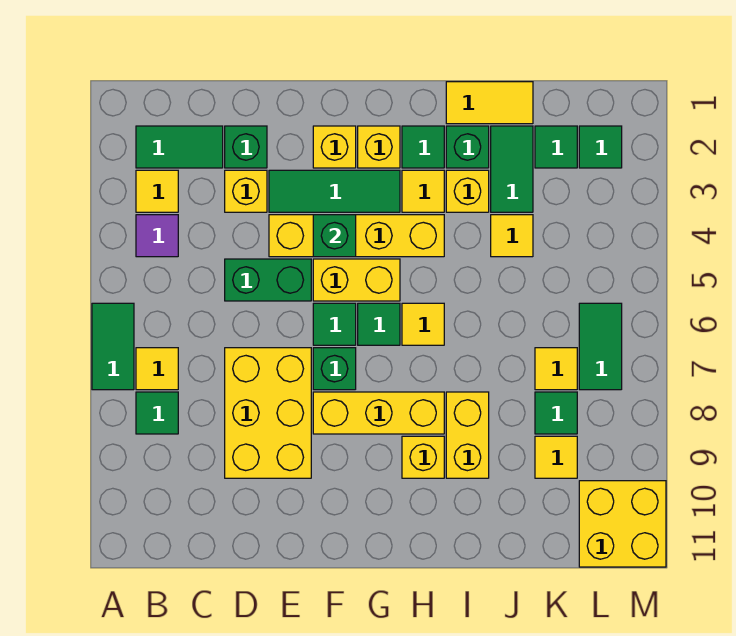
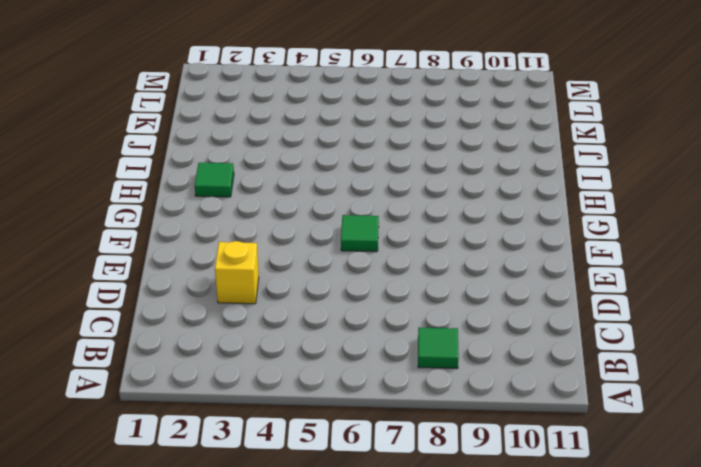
none -> green tile A6:A7 level 1
none -> green tile B2:C2 level 1
none -> yellow tile B3 level 1
none -> purple tile B4 level 1

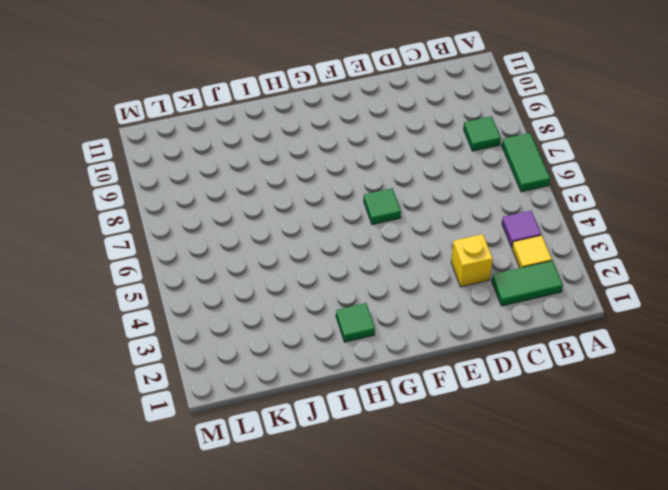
none -> yellow tile B7 level 1
none -> green brick D2 level 1
none -> green brick D5:E5 level 1
none -> yellow brick D7:E9 level 1

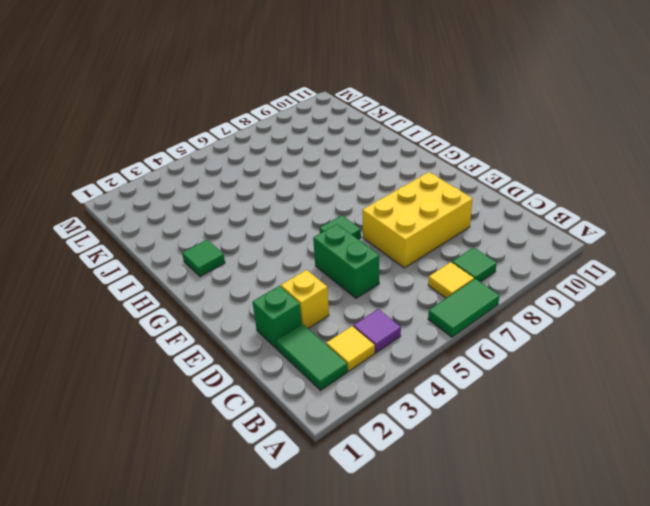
none -> green tile E3:G3 level 1
none -> yellow brick E4:H4 level 1
none -> yellow brick F2 level 1
none -> yellow brick F5:G5 level 1

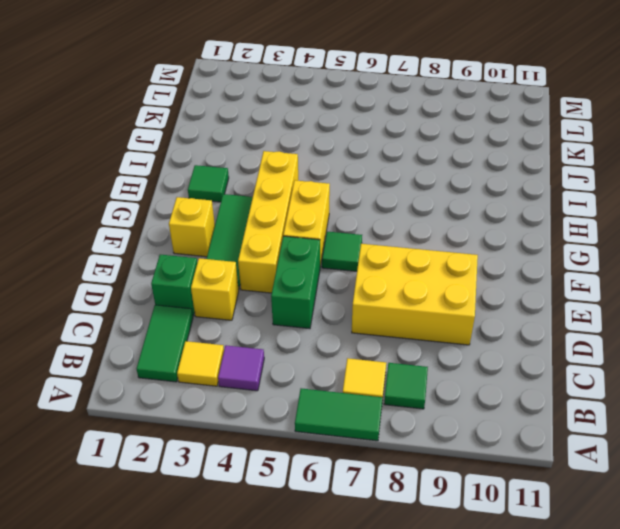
none -> green brick F7 level 1
none -> yellow brick F8:H8 level 1
none -> yellow brick G2 level 1
none -> green tile G6 level 1

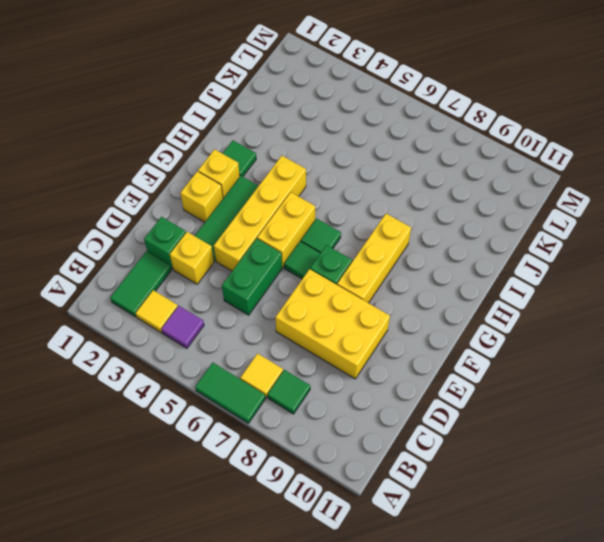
none -> yellow tile H3 level 1
none -> yellow tile H6 level 1
none -> yellow brick H9 level 1
none -> yellow tile I1:J1 level 1

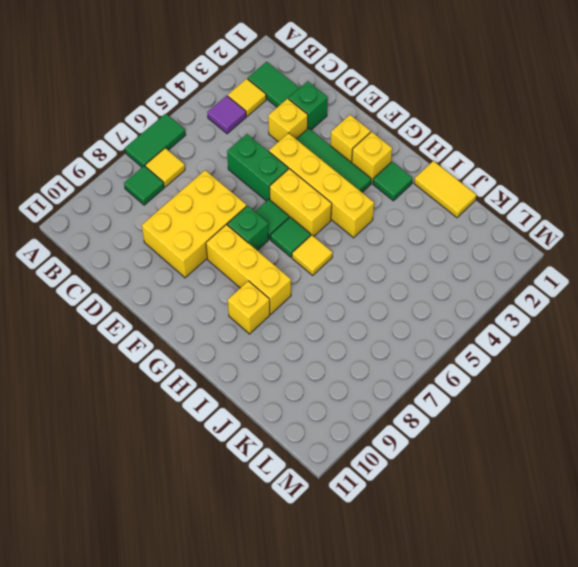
none -> yellow tile H3 level 1
none -> green brick I2 level 1
none -> yellow brick I3 level 1
none -> yellow brick I8:I9 level 1

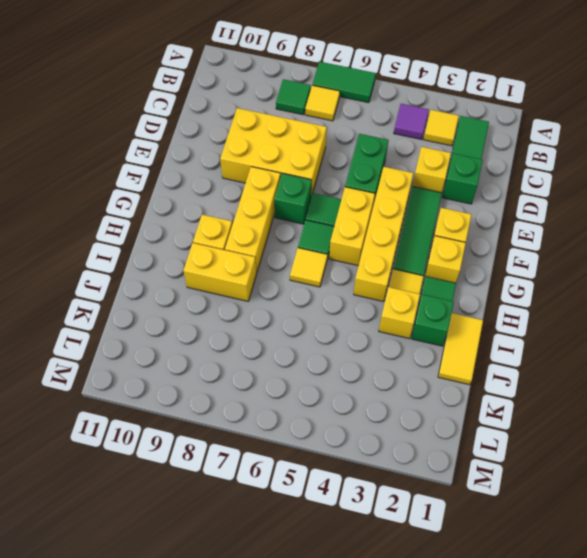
none -> green tile J2:J3 level 1
none -> yellow tile J4 level 1
none -> green tile K2 level 1
none -> yellow tile K7 level 1

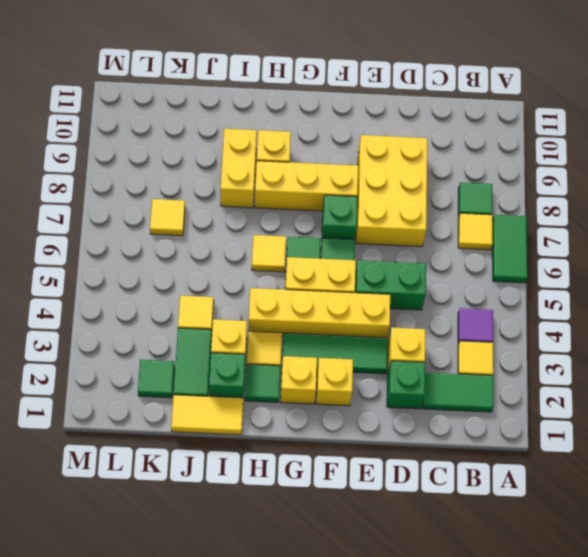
none -> green tile K8 level 1
none -> yellow tile K9 level 1
none -> green tile L2 level 1
none -> green tile L6:L7 level 1

